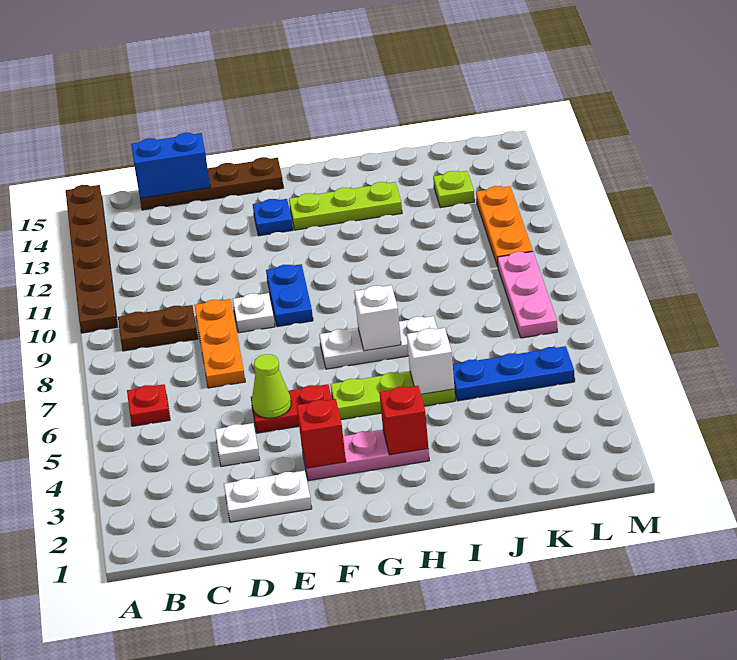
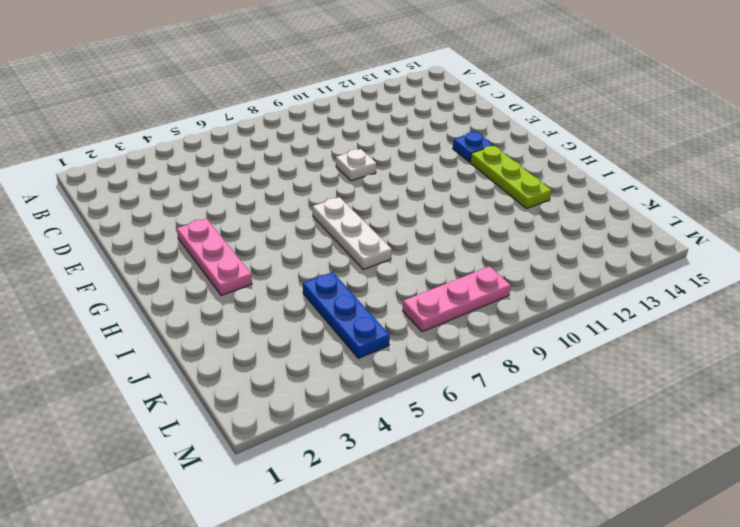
none -> brown plate A10:A15 level 1
none -> red plate B6 level 1
none -> brown plate B9:C9 level 1

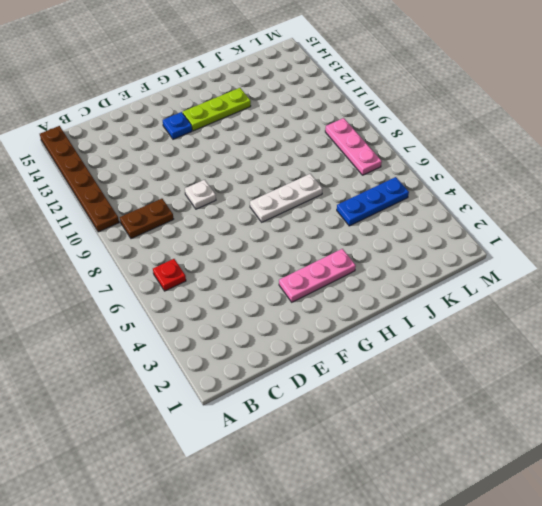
none -> brown plate C15:F15 level 1
none -> white plate D2:E2 level 1
none -> white plate D4 level 1

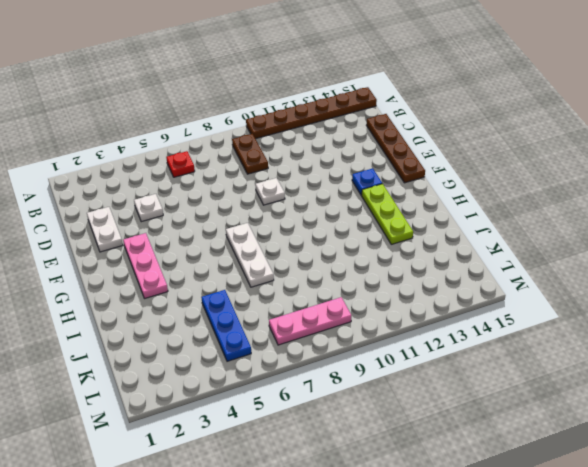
none -> orange plate D7:D9 level 1
none -> red plate E5:F5 level 1
none -> blue plate F9:F10 level 1

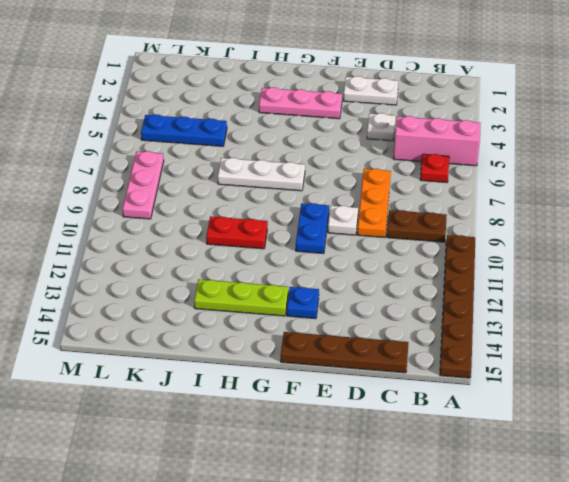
pink brick A5:C5 level 1 -> none
red plate H10:I10 level 1 -> red plate E5:F5 level 1
none -> lime plate G5:I5 level 1
none -> lime plate K13 level 1
none -> orange plate L10:L12 level 1

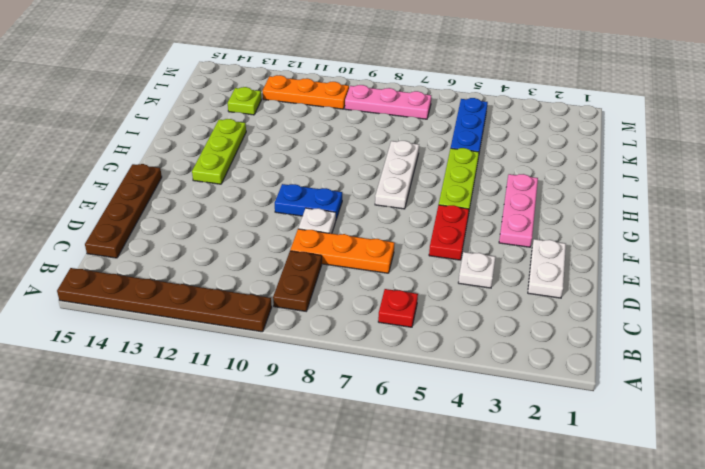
none -> blue plate F13 level 1
none -> blue brick C15:D15 level 2
none -> lime cone E5 level 2

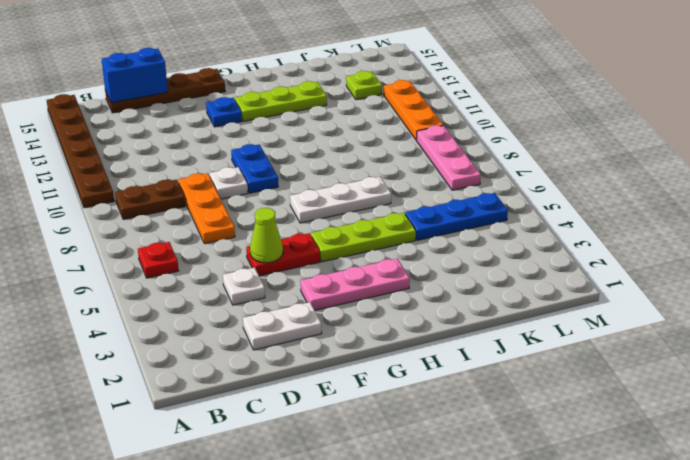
none -> red brick F3 level 2
none -> red brick H3 level 2
none -> white brick H7 level 2

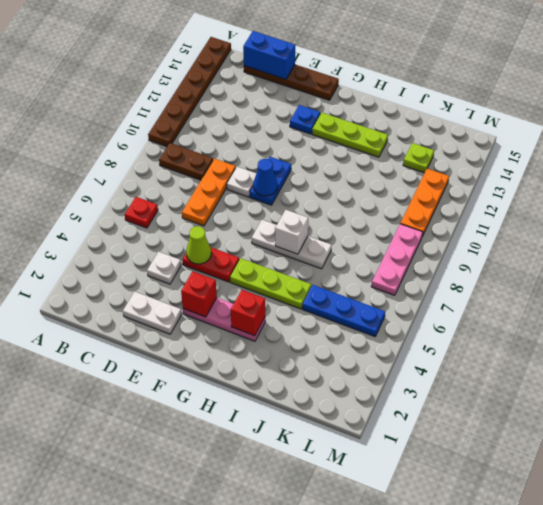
blue cone F9 level 2 -> none
none -> white brick I5 level 2

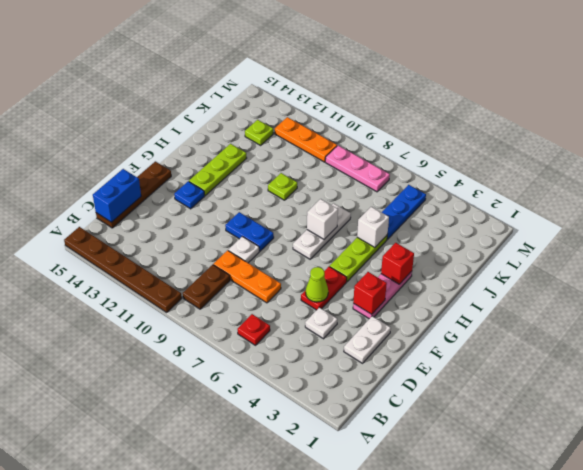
lime plate I10 level 1 -> none

